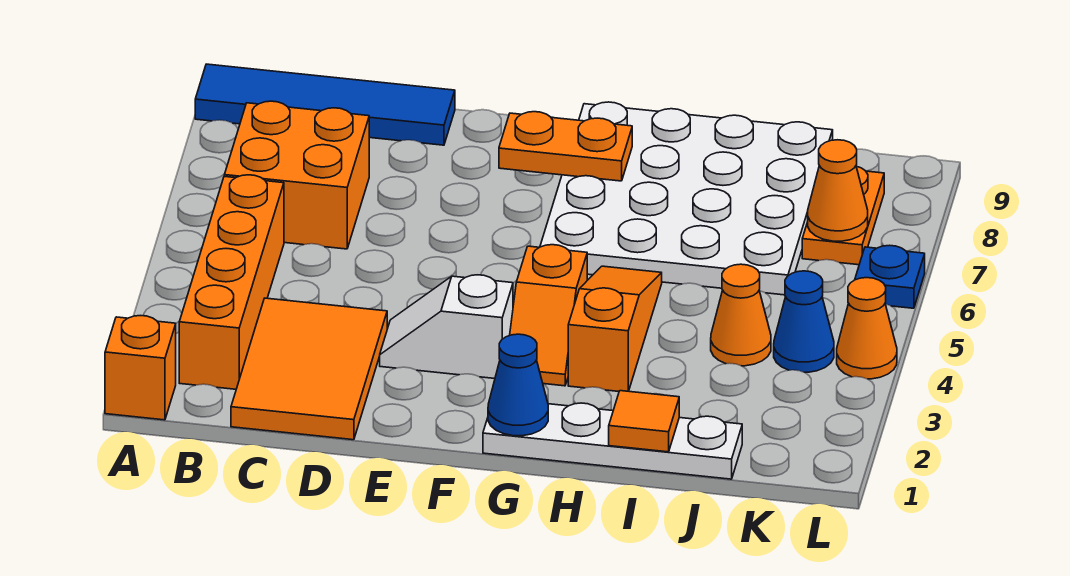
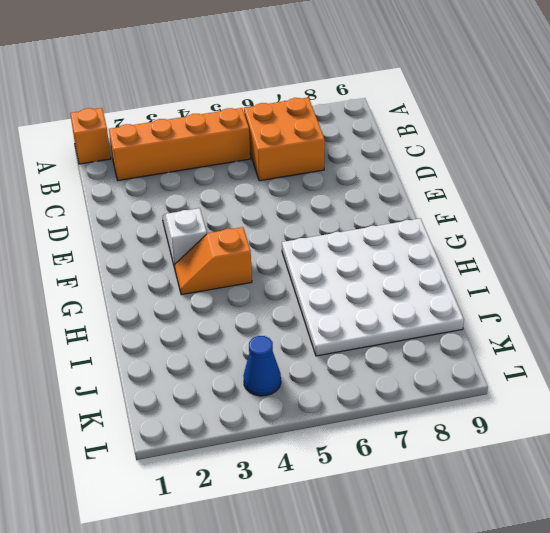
none -> blue tile A9:D9 level 1
none -> orange tile C1:D3 level 1
none -> white plate G1:J1 level 1

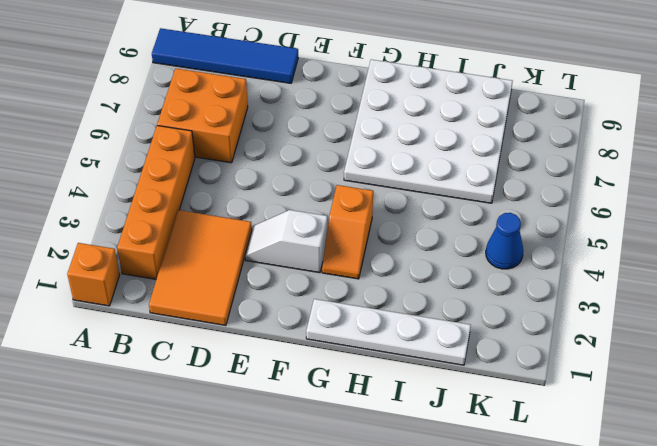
none -> orange slope H3:H5 level 1 top 3
none -> orange cone J4 level 1
none -> orange plate K7:K8 level 1

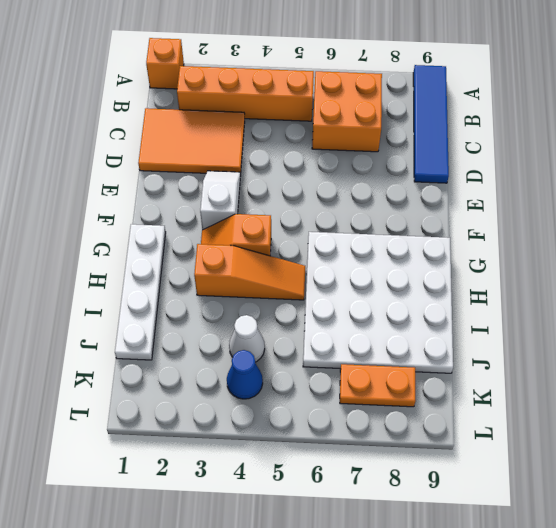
white cone J4 level 1 -> orange cone J4 level 1
none -> orange cone L4 level 1
none -> blue plate L6 level 1
none -> orange plate F8:G8 level 2

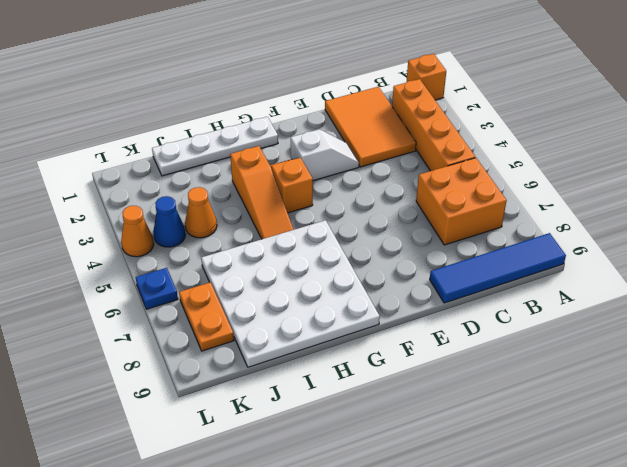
none -> orange plate F8:G8 level 2
none -> blue cone G1 level 2
none -> orange tile I1 level 2

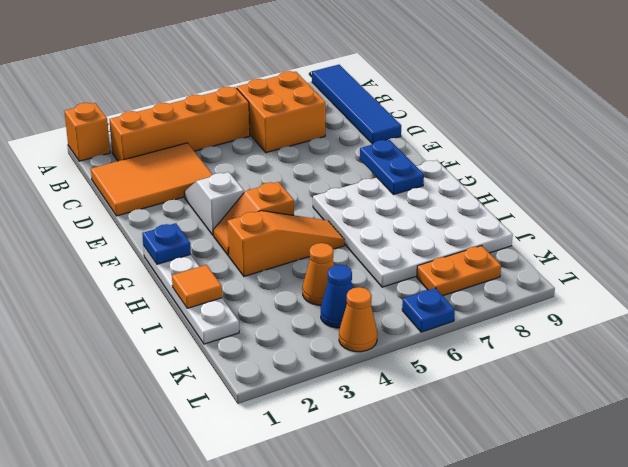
blue plate F8:G8 level 2 -> orange plate F8:G8 level 2
blue plate G1 level 2 -> blue cone G1 level 2
none -> orange cone K7 level 2

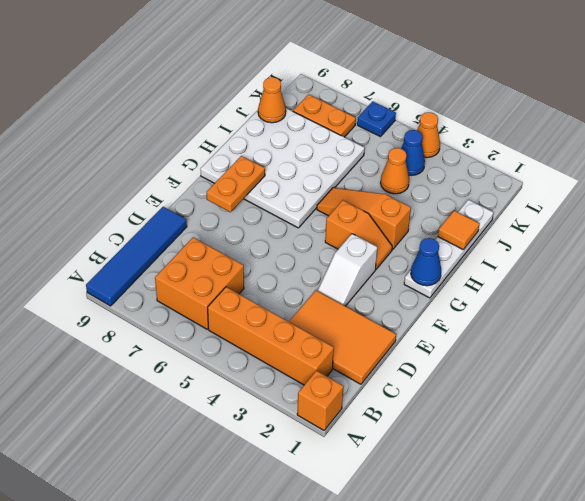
orange cone J9 level 2 -> orange cone K7 level 2

